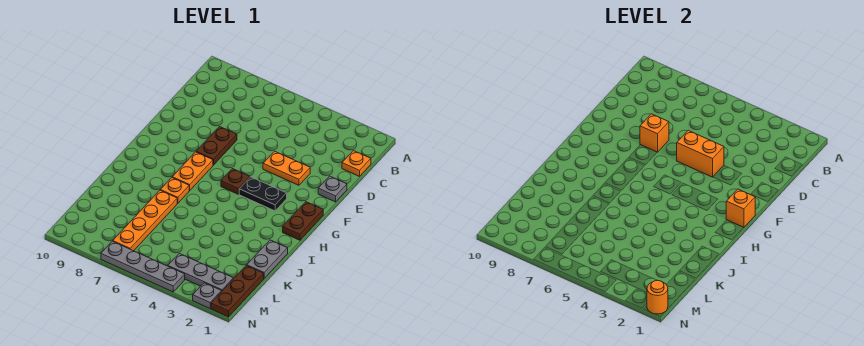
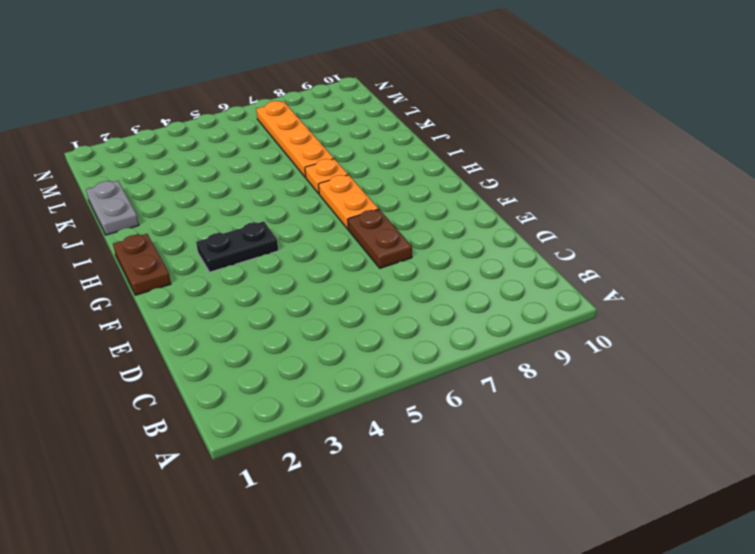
none -> orange plate C1 level 1
none -> grey plate E1 level 1
none -> orange plate E3:E4 level 1

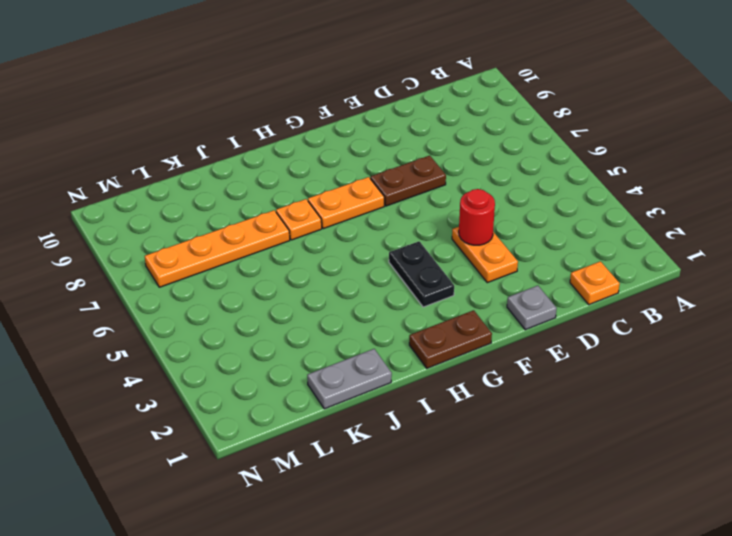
red round brick E4 level 2 -> orange brick E4:E5 level 2
none -> brown plate G5 level 1
none -> brown plate L1:N1 level 1
none -> grey plate M2:M4 level 1

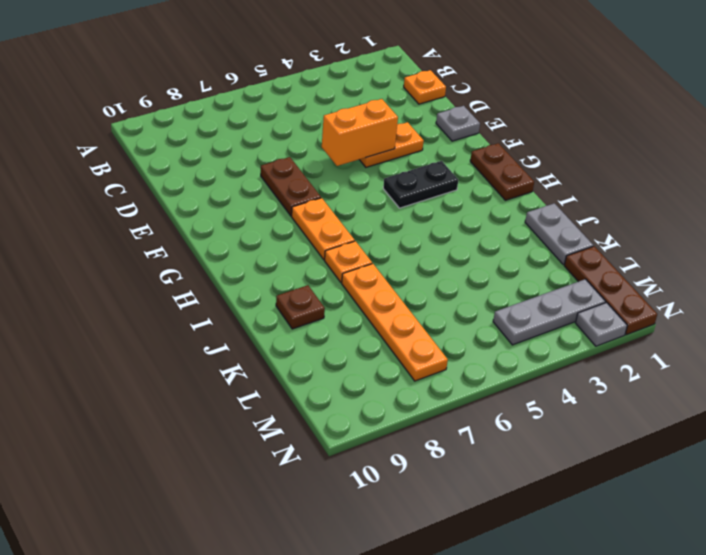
brown plate J9 level 1 -> brown plate G5 level 1
none -> grey plate N4:N7 level 1
none -> orange brick E7 level 2
none -> orange brick G1 level 2

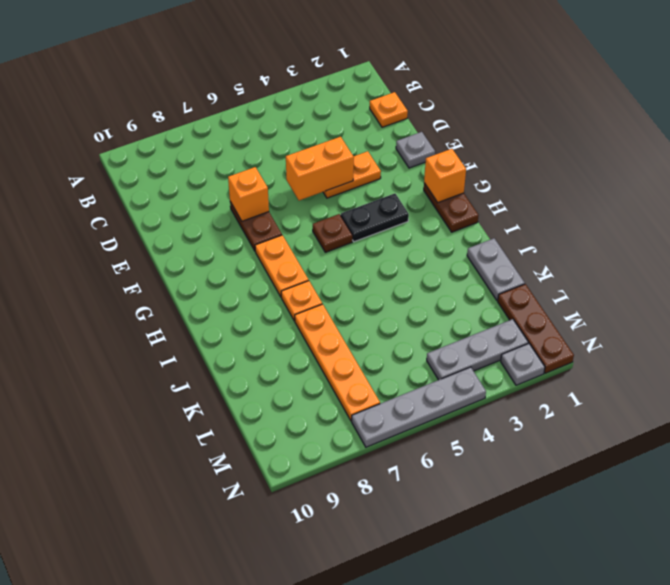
none -> orange round brick N1 level 2

